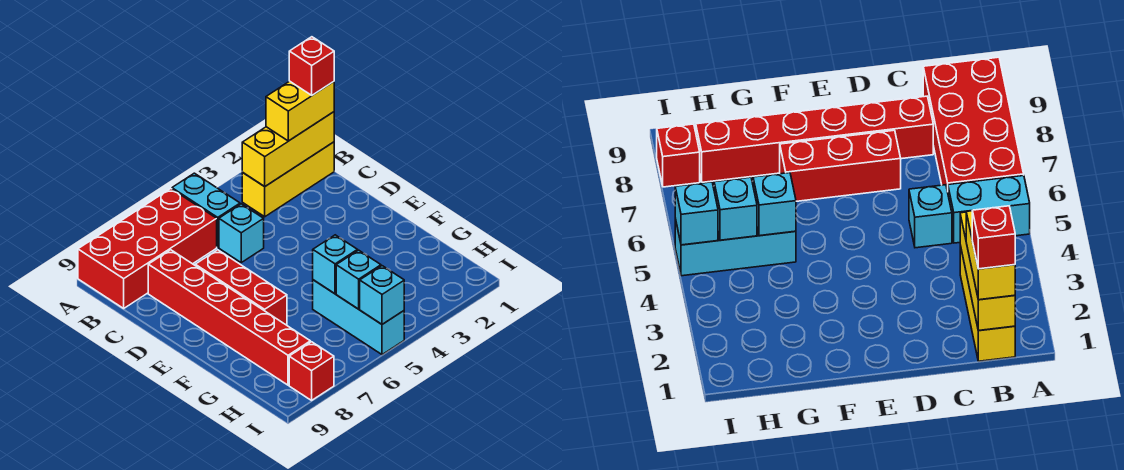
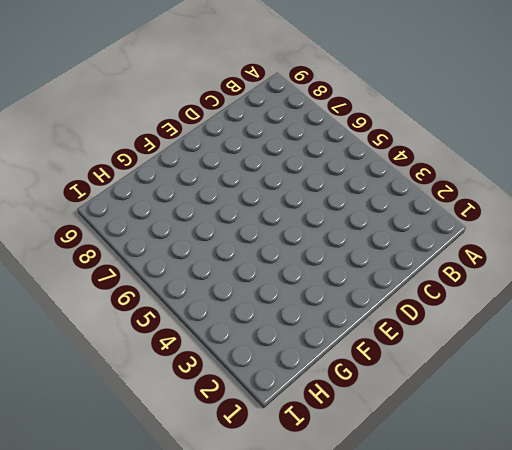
none -> cyan brick A5:B5 level 1
none -> red brick A6:B9 level 1
none -> yellow brick B1:B3 level 1

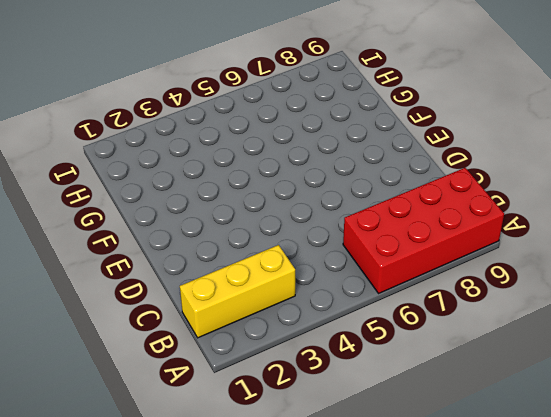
none -> cyan brick A5:B5 level 1
none -> cyan brick C5 level 1
none -> red brick C8:H8 level 1

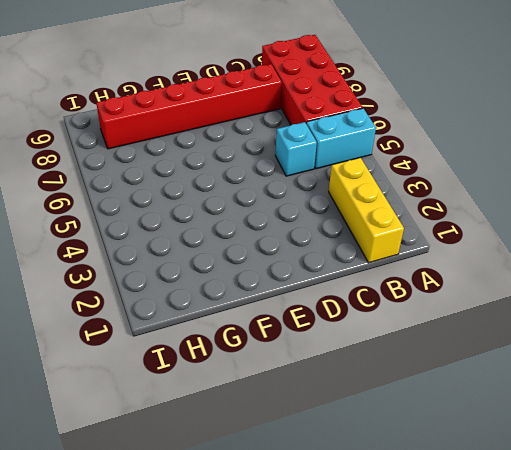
none -> red brick D7:F7 level 1
none -> cyan brick G5:I5 level 1
none -> red brick I8 level 1

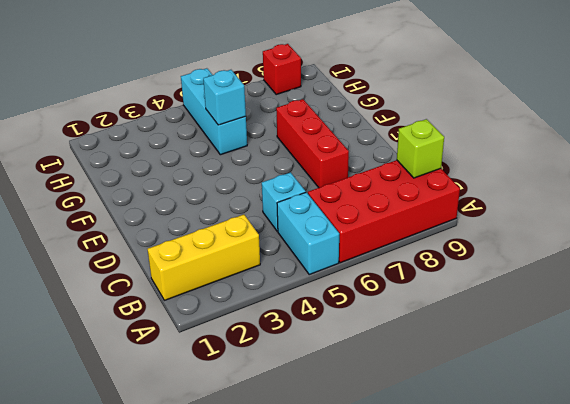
lime brick B9 level 2 -> none
none -> red brick C8:H8 level 1
none -> yellow brick B1:B3 level 2
none -> cyan brick H5 level 2

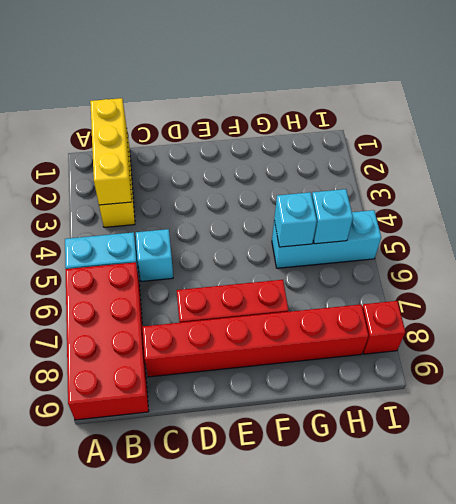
none -> cyan brick I5 level 2
none -> yellow brick B1:B2 level 3
none -> red brick B1 level 4

